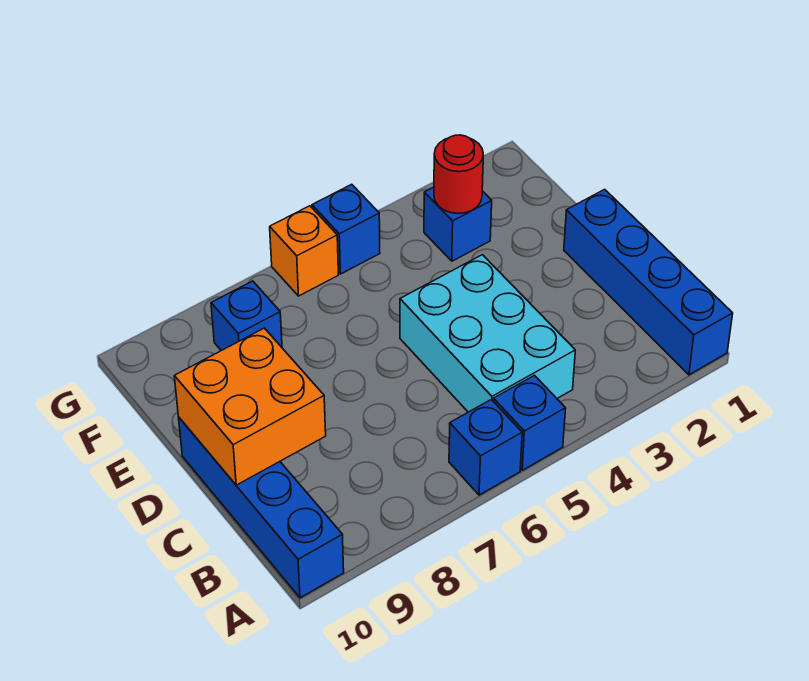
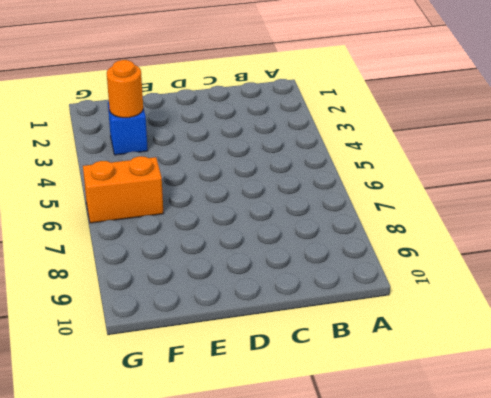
orange round brick F3 level 2 -> red round brick F3 level 2
orange brick F6:G6 level 1 -> orange brick G6 level 1
none -> blue brick A1:D1 level 1
none -> blue brick A5 level 1

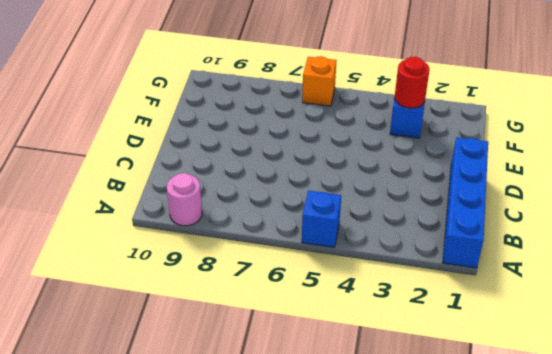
pink round brick A9 level 1 -> none
none -> blue brick A6 level 1
none -> blue brick A10:D10 level 1

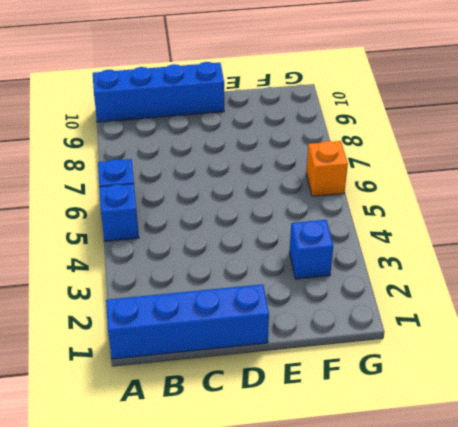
none -> cyan brick B4:D5 level 1
none -> blue brick F8 level 1

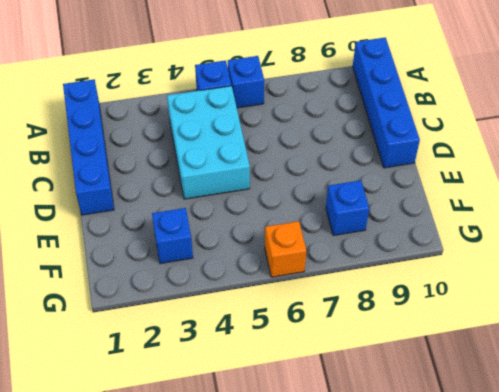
none -> blue brick G5 level 1
none -> orange brick C9:D10 level 2

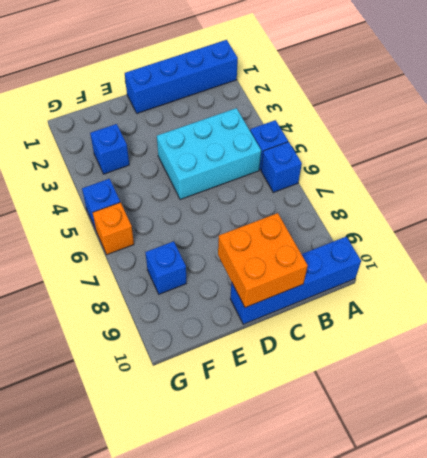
none -> red round brick F3 level 2

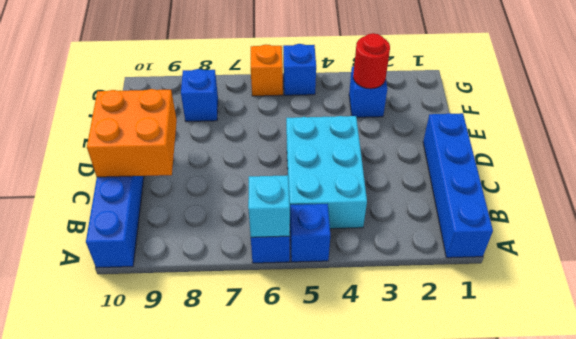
cyan brick A6 level 2 -> none

